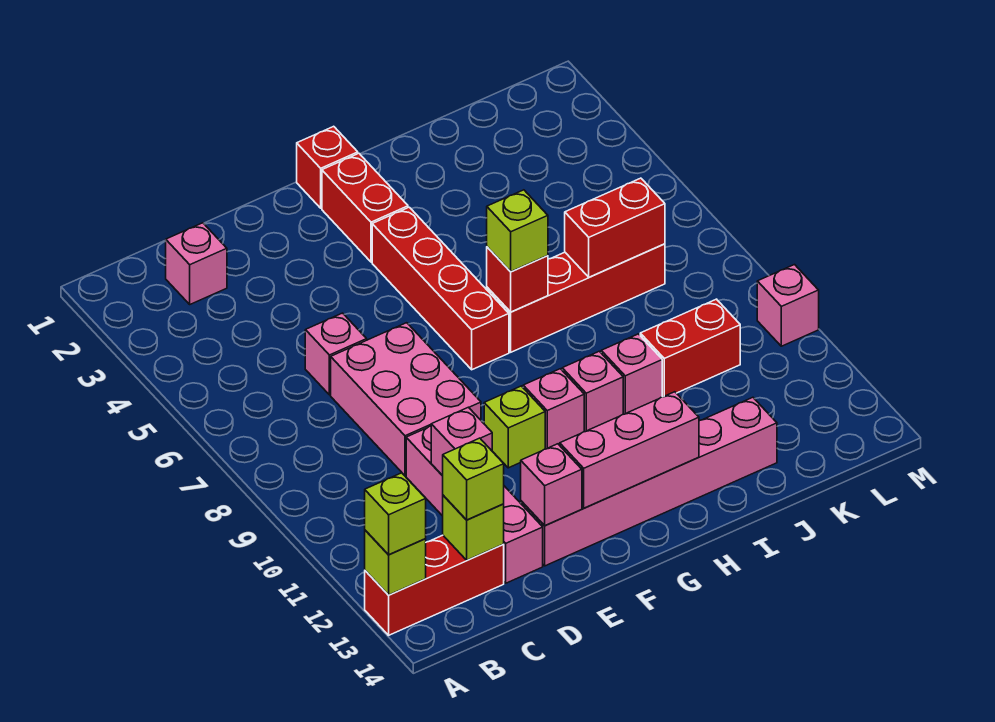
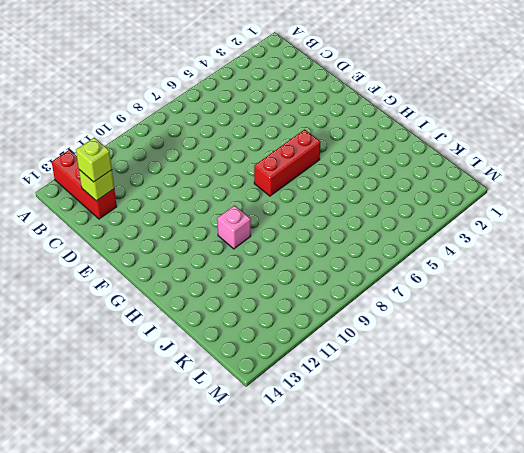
red brick G5:G7 level 1 -> red brick G4:G7 level 1
none -> pink brick C2 level 1
none -> pink brick D6 level 1
none -> pink brick D7:E9 level 1

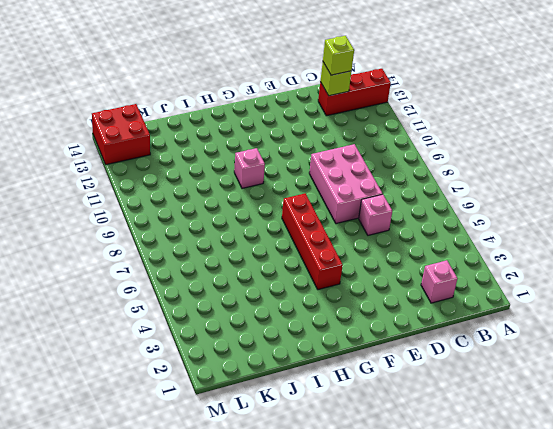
red brick L13:M14 level 1 -> none
none -> pink brick D10:D13 level 1
none -> pink brick E13:J13 level 1
none -> lime brick F10 level 1

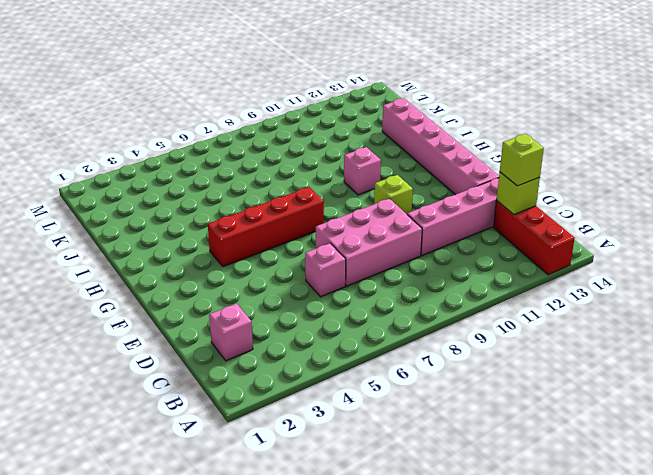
none -> red brick G1 level 1
none -> red brick G2:G3 level 1
none -> pink brick G10 level 1

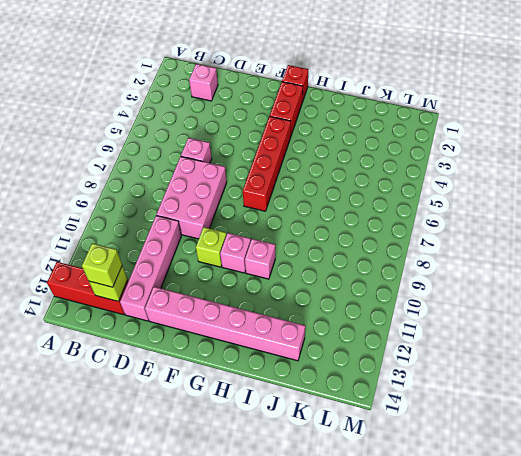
none -> red brick H7:K7 level 1
none -> pink brick I10 level 1
none -> red brick J10:K10 level 1

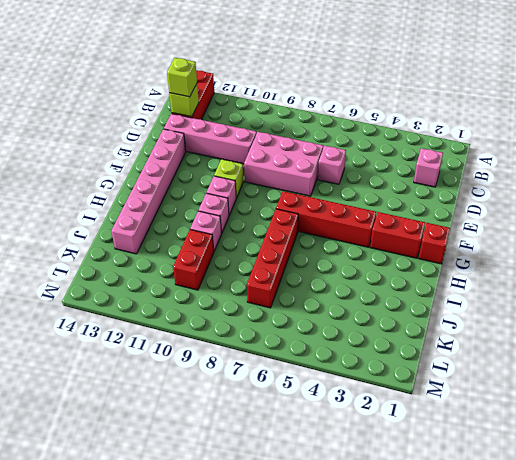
none -> pink brick M10 level 1
none -> lime brick A13 level 2
none -> pink brick D11 level 2

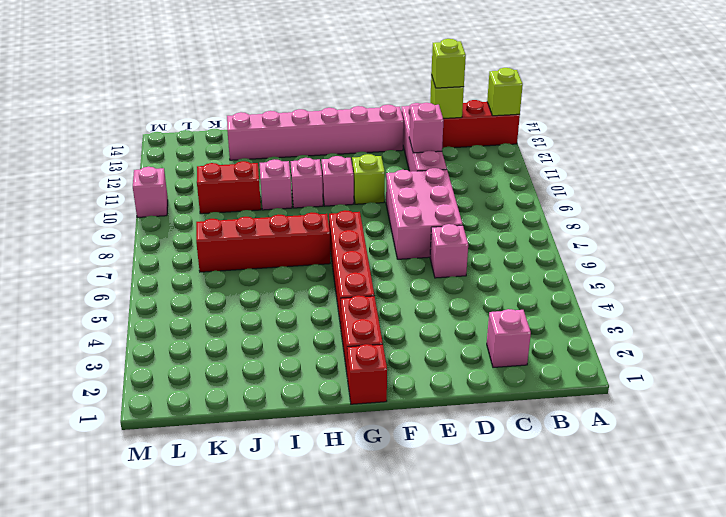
none -> pink brick E13 level 2
none -> pink brick F13:H13 level 2
none -> red brick H7 level 2

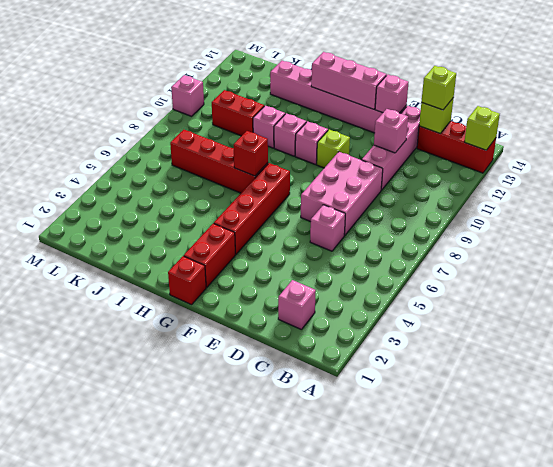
none -> red brick J7:K7 level 2
none -> lime brick A13 level 3
none -> lime brick H7 level 3

